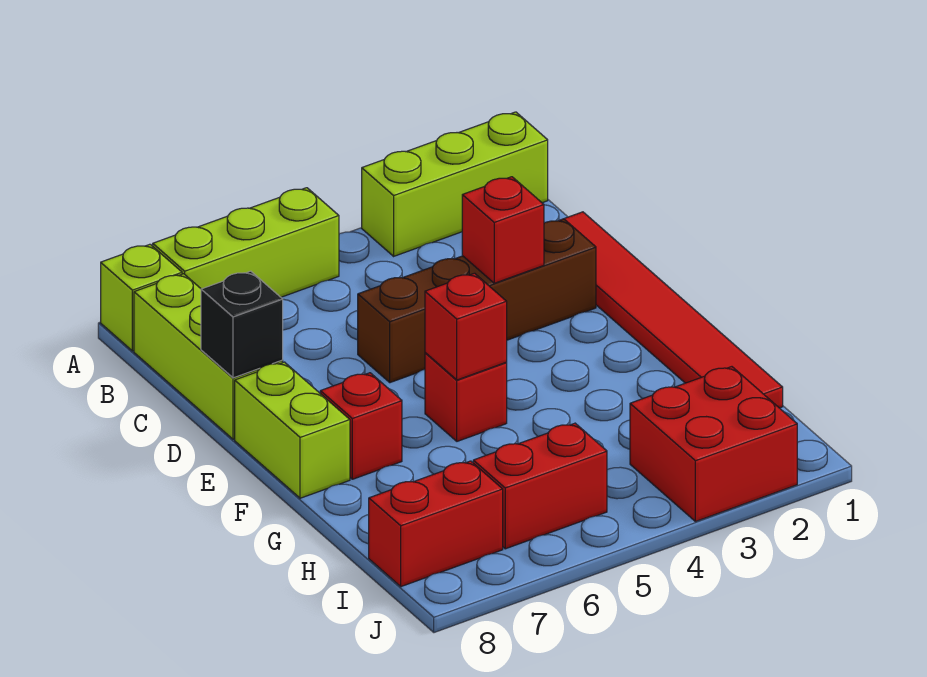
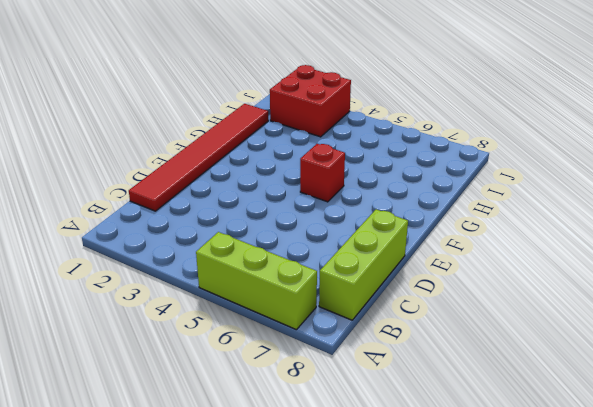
none -> lime brick A1:A3 level 1
none -> lime brick A8 level 1
none -> brown brick D2:D5 level 1

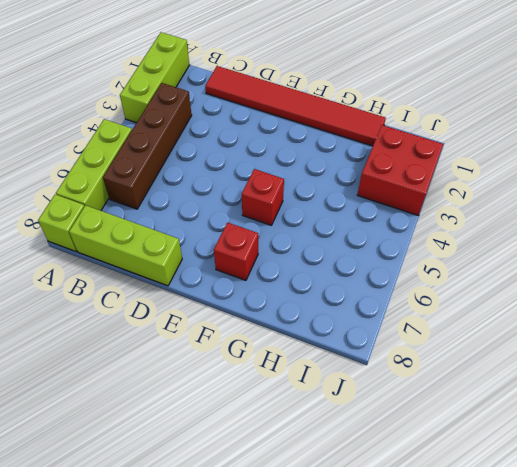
brown brick B3:B6 level 1 -> brown brick D2:D5 level 1
none -> lime brick E8:F8 level 1
none -> red brick I5:I6 level 1
none -> red brick I7:I8 level 1

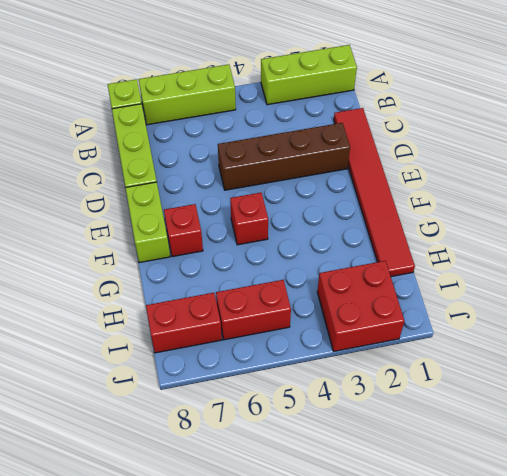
none -> red brick D3 level 2
none -> black brick D8 level 2
none -> red brick F5 level 2

